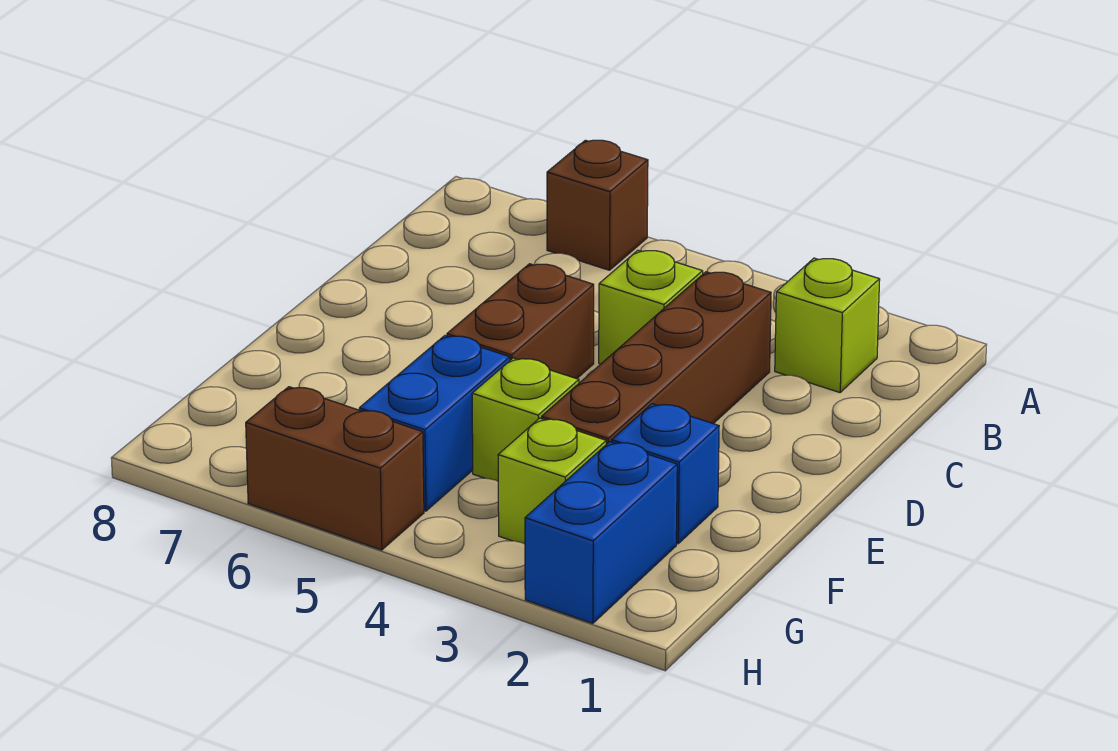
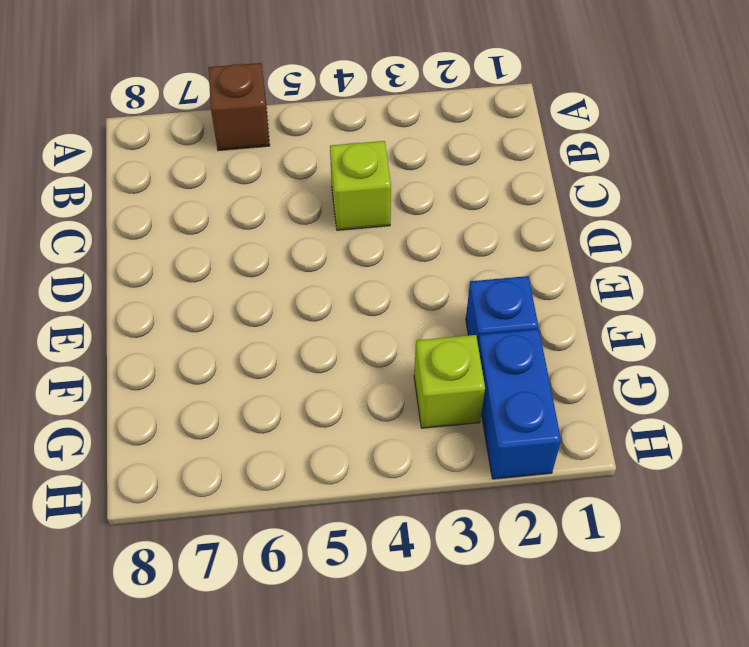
none -> lime brick B2 level 1
none -> brown brick C3:F3 level 1

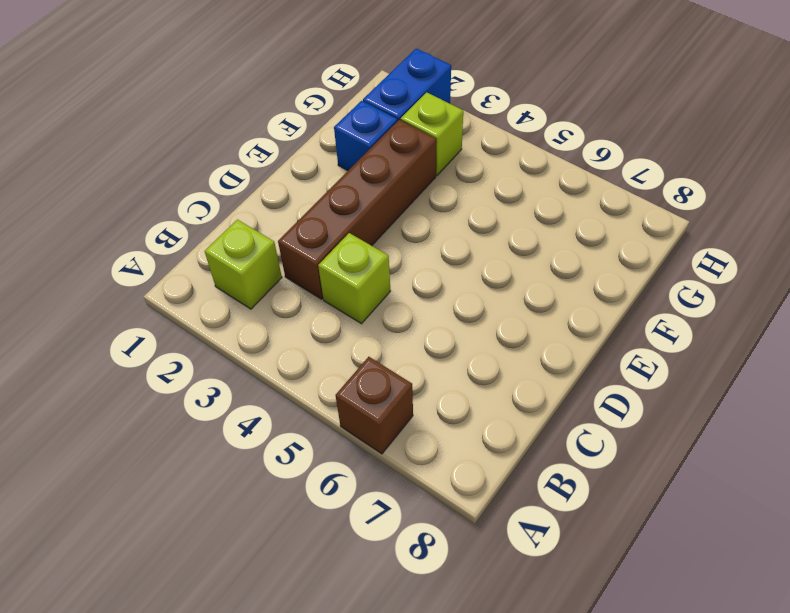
none -> brown brick D5:E5 level 1
none -> lime brick F4 level 1

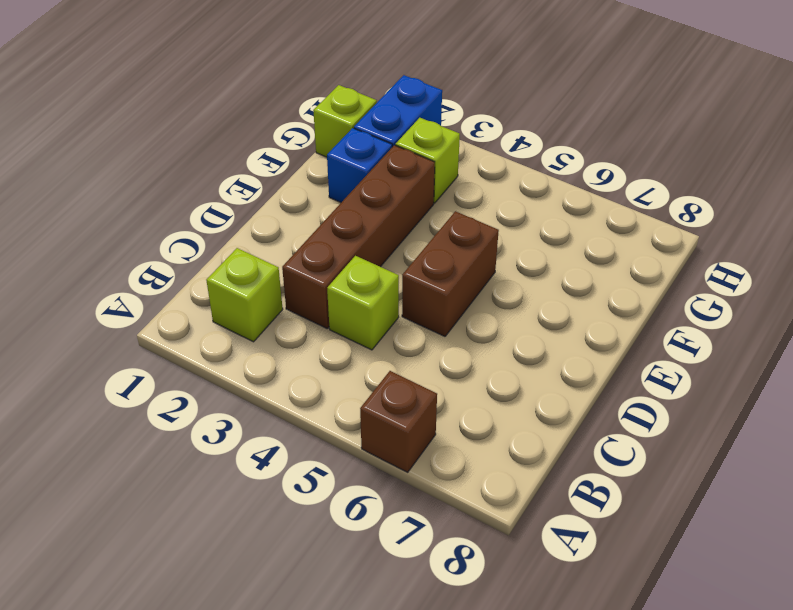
lime brick G1 level 1 -> lime brick F4 level 1
none -> blue brick F5:G5 level 1
none -> brown brick H5:H6 level 1

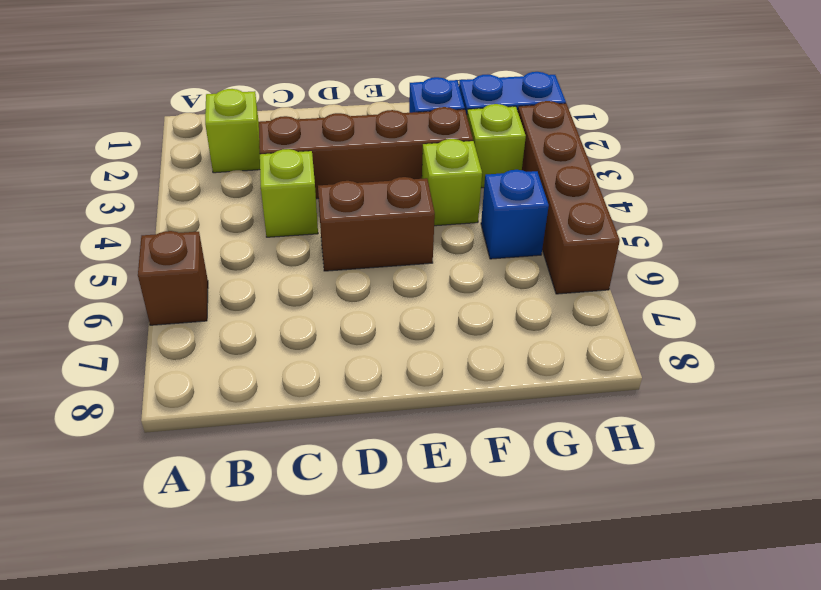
blue brick G5 level 1 -> blue brick F5:G5 level 1
brown brick H3:H6 level 1 -> brown brick H5:H6 level 1

